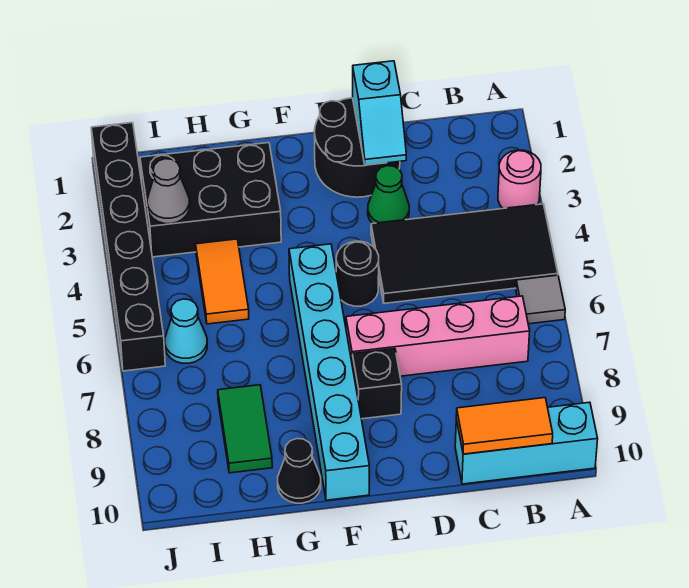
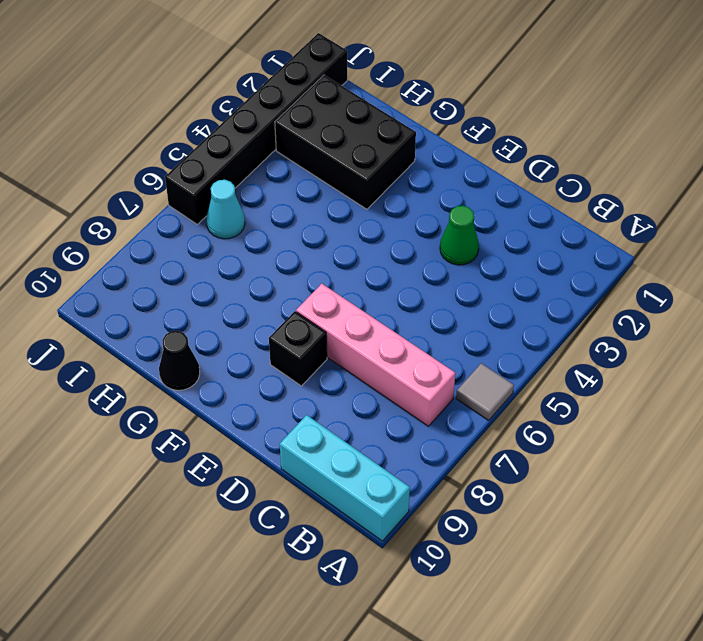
none -> pink round brick A3 level 1
none -> black tile A4:D5 level 1
none -> black round brick D1:E2 level 1

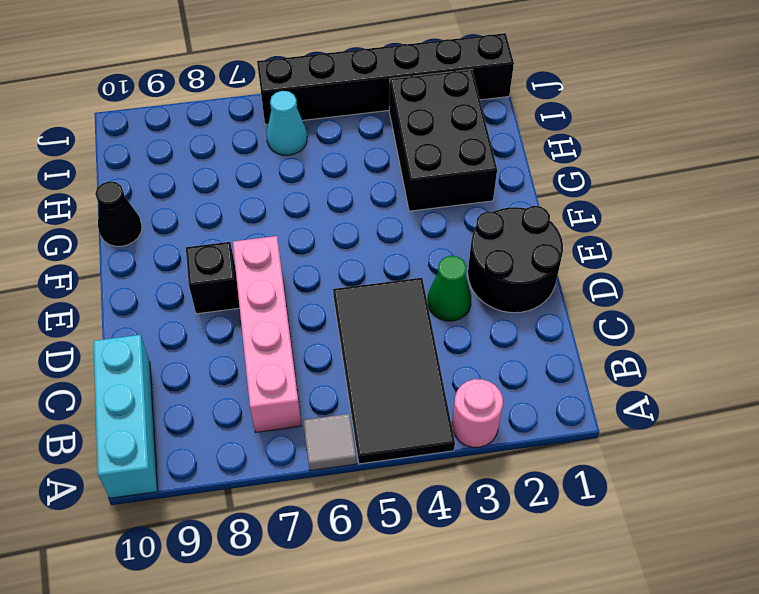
none -> black round brick E5 level 1
none -> cyan brick F5:F10 level 1
none -> orange tile H4:H5 level 1

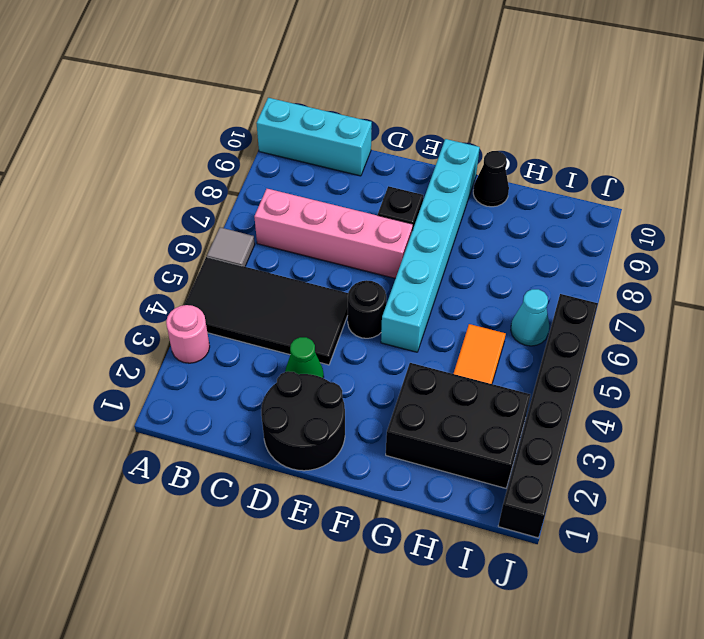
none -> green tile H8:H9 level 1
none -> orange tile B10:C10 level 2
none -> cyan slope D1:D2 level 2 top 1

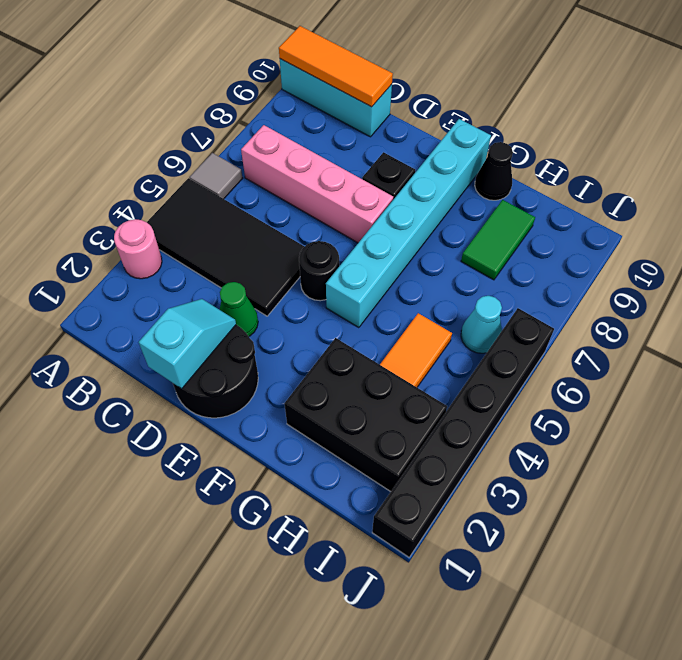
orange tile A10:C10 level 2 -> orange tile B10:C10 level 2
none -> grey cone I3 level 2

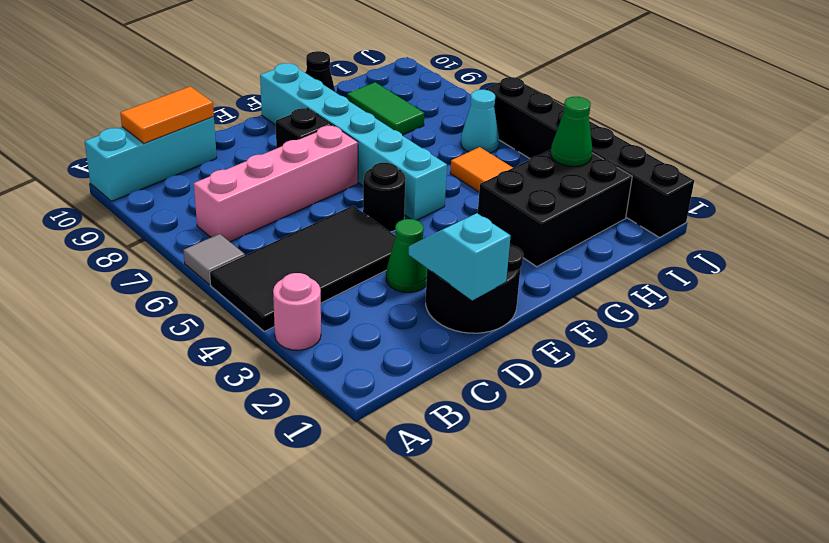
green cone I3 level 2 -> grey cone I3 level 2

